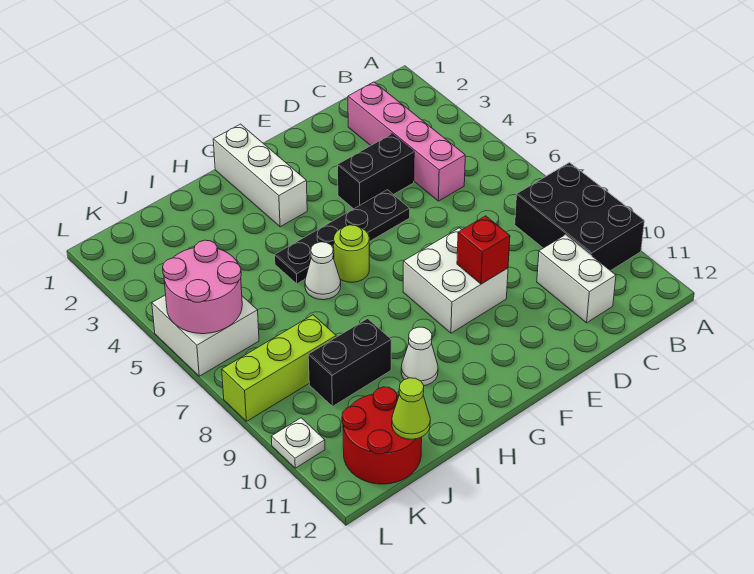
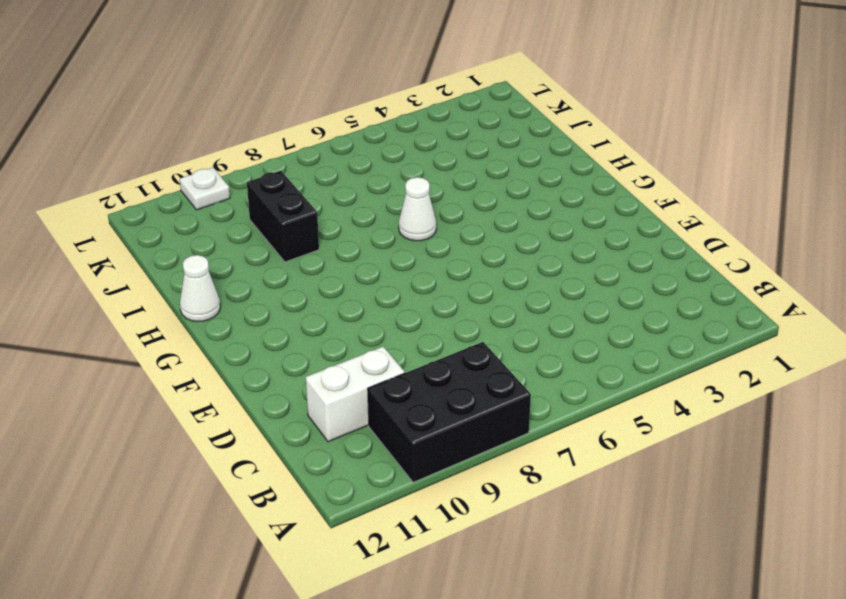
white cone H12 level 1 -> white cone H10 level 1
none -> pink brick C2:C5 level 1
none -> black brick D4:E4 level 1
none -> black plate E5:H5 level 1

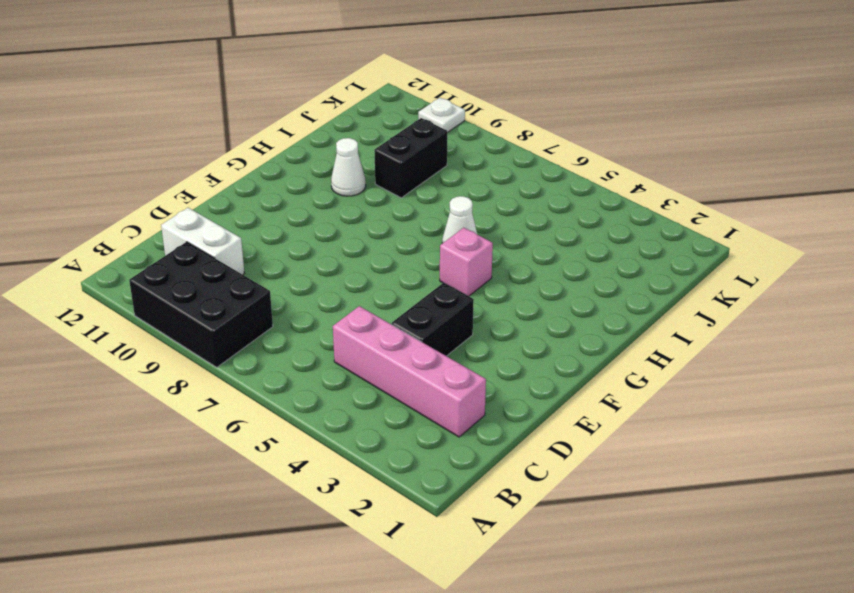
pink brick G5 level 1 -> black plate E5:H5 level 1
none -> white brick E8:F9 level 1
none -> white brick G1:G3 level 1
none -> lime round brick G6 level 1

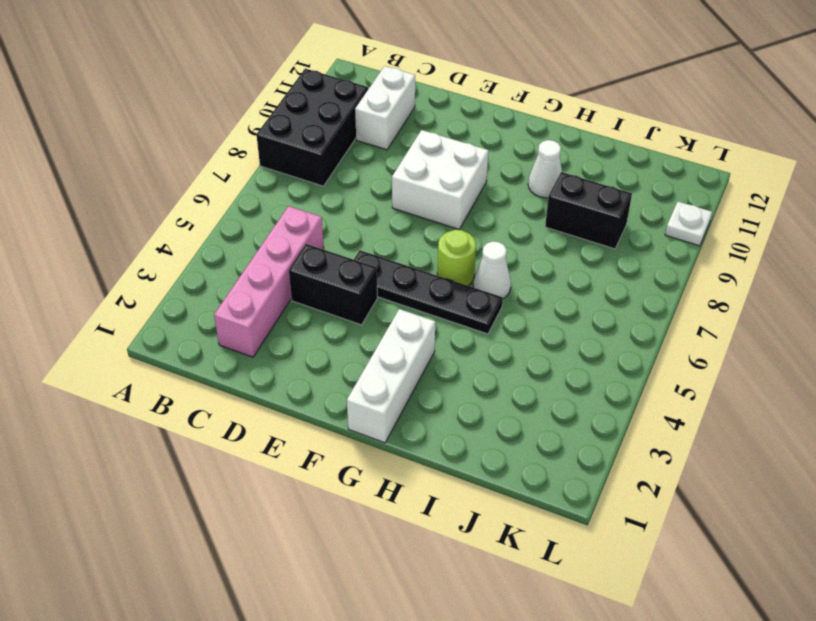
none -> lime brick J8:L8 level 1
none -> red round brick J11:K12 level 1
none -> white brick K5:L6 level 1

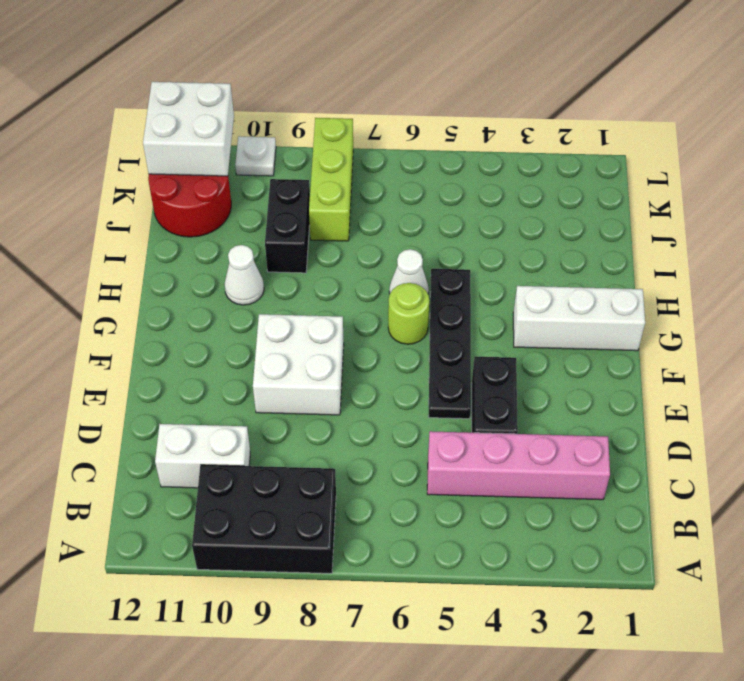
white brick K11:L12 level 2 -> white brick K5:L6 level 1
none -> red brick E9 level 2
none -> lime cone J12 level 2
none -> pink round brick K5:L6 level 2

